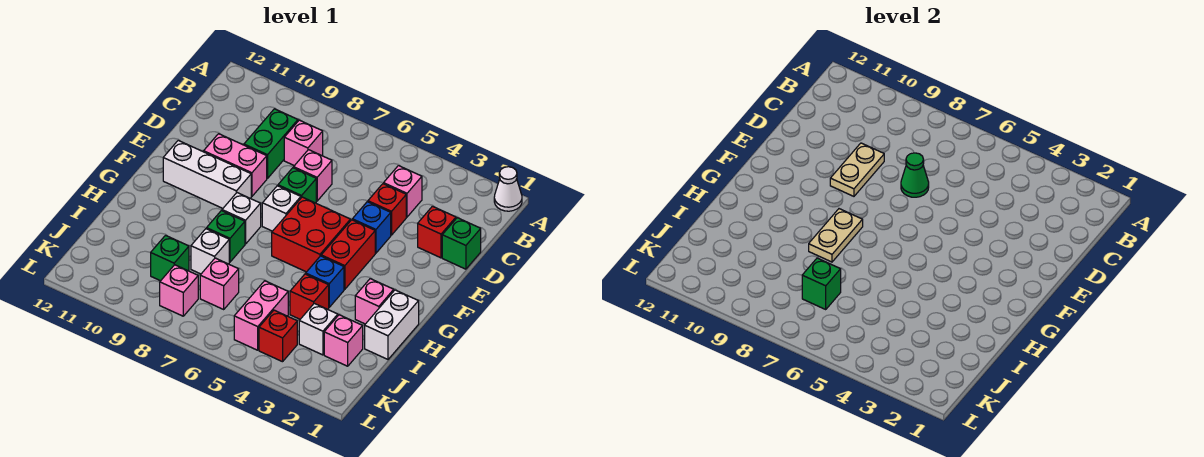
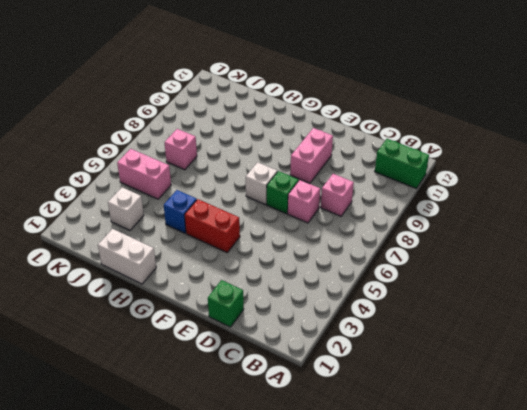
green brick A11:B11 level 1 -> green brick C9:D9 level 1
none -> white cone A1 level 1
none -> pink brick C4 level 1
none -> red brick D2 level 1
none -> red brick D4 level 1

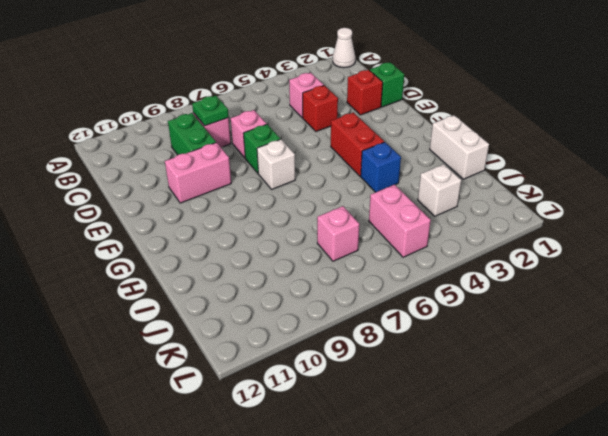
green plate C8 level 2 -> none
none -> blue brick E4 level 1
none -> red brick F5:G6 level 1
none -> white brick F9:F11 level 1
none -> white brick G8 level 1

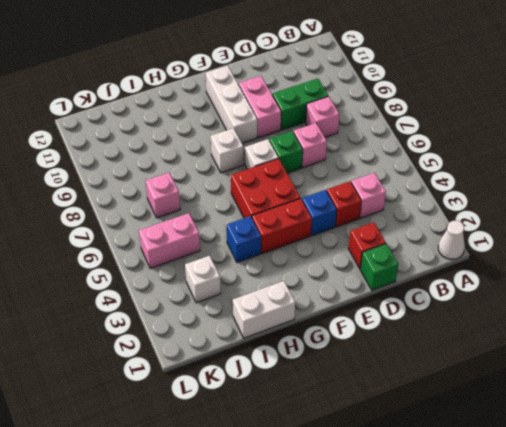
none -> pink brick H2 level 1
none -> green brick H8 level 1
none -> red brick I4 level 1
none -> white brick I8 level 1

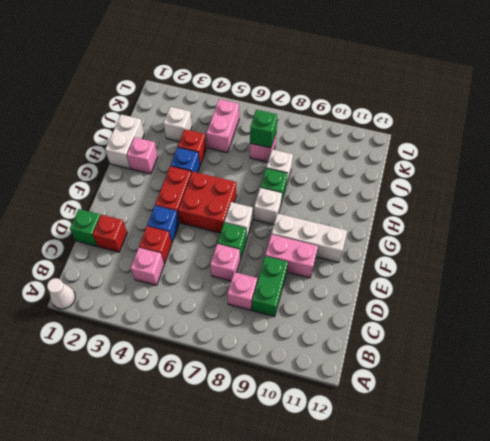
none -> pink brick J2 level 1
none -> green brick J9 level 1
none -> red brick K4 level 1
none -> pink brick K8 level 1

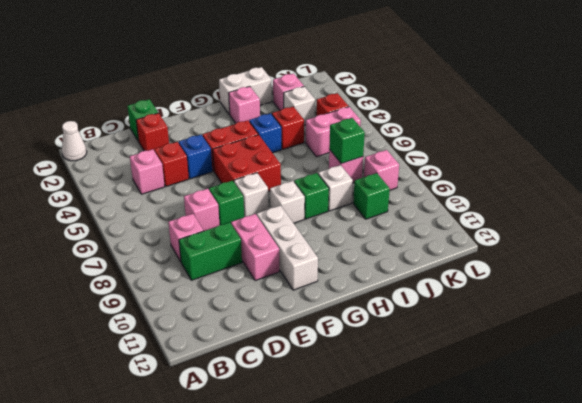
none -> green cone D7 level 2
none -> tan plate D9:E9 level 2
none -> tan plate G8:H8 level 2

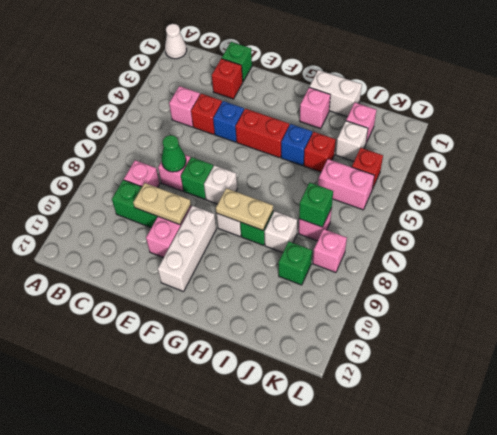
none -> red brick F5:G6 level 1

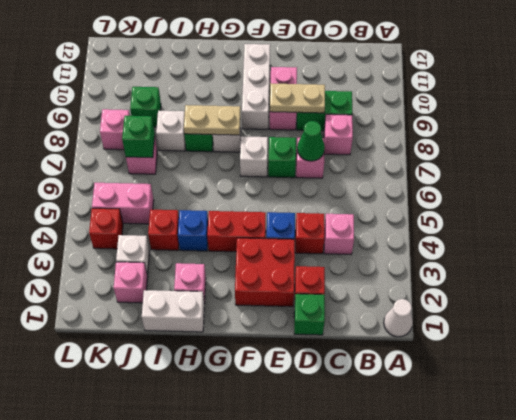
red brick E2:F3 level 1 -> red brick F5:G6 level 1

